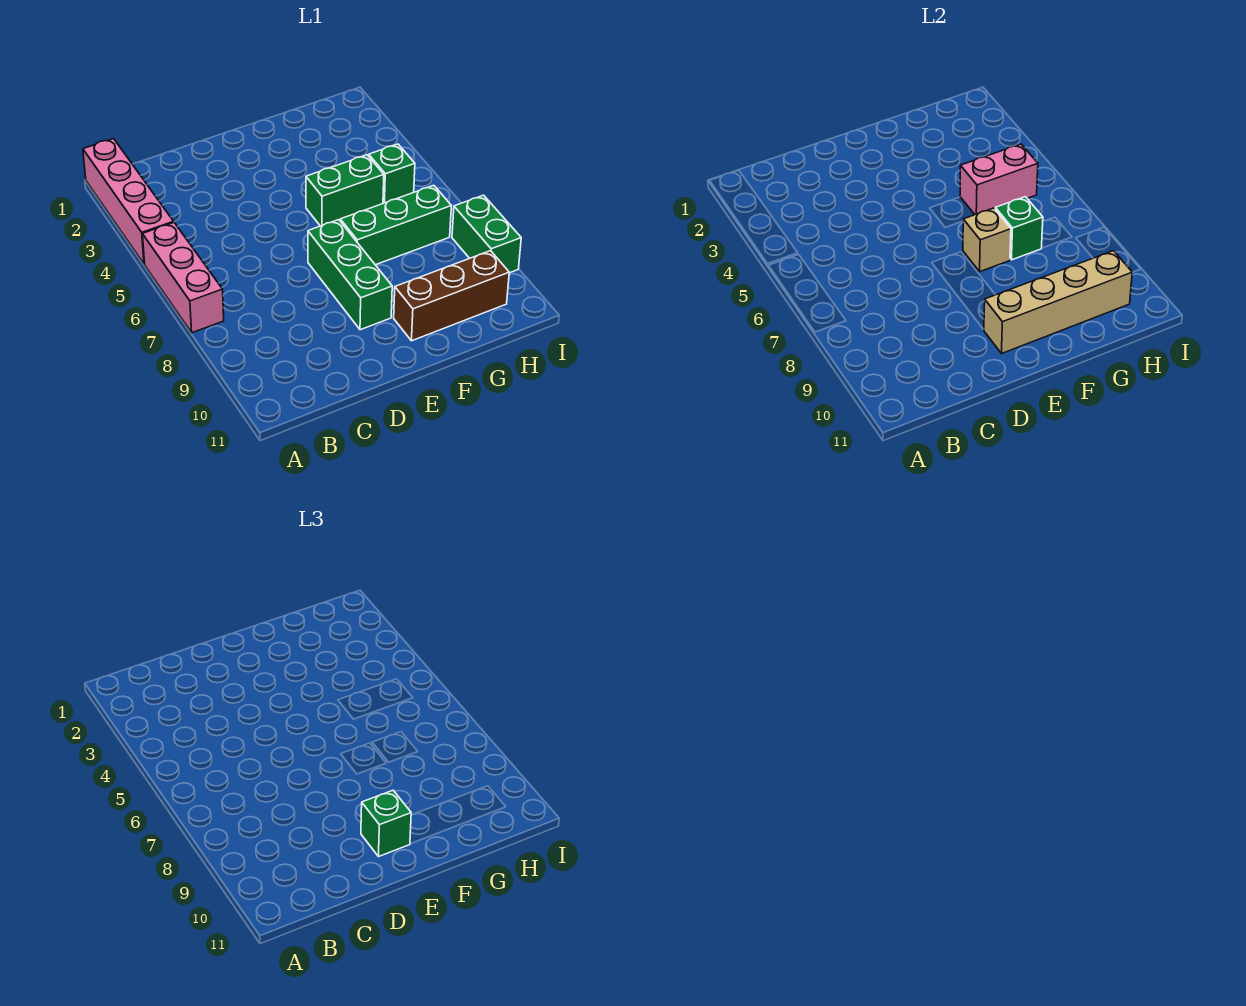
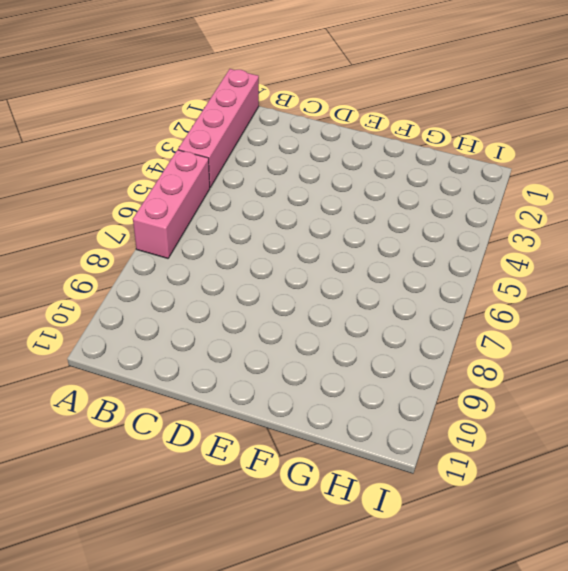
none -> green brick E7:E9 level 1
none -> green brick F5:G5 level 1
none -> green brick F7:H7 level 1

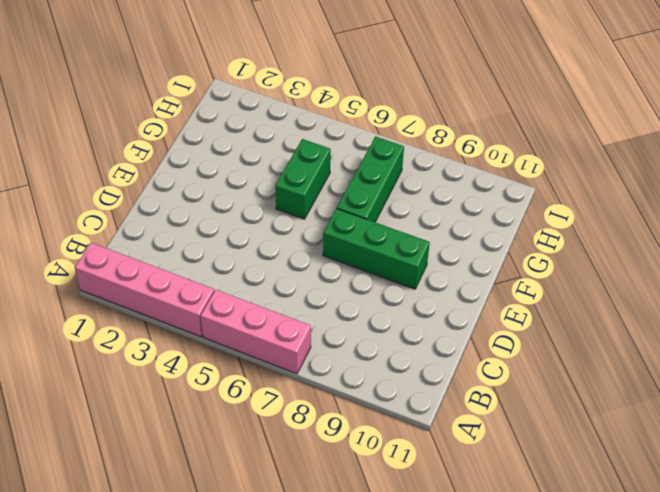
none -> brown brick F10:H10 level 1
none -> green brick H5 level 1
none -> green brick I8:I9 level 1

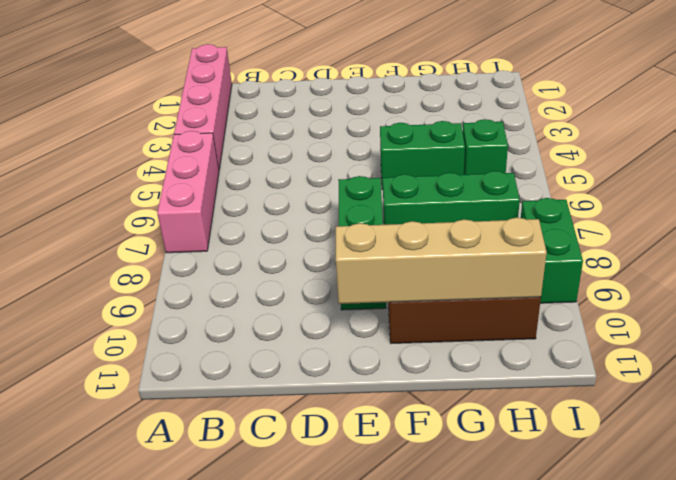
none -> tan brick F7 level 2
none -> pink brick G5:H5 level 2
none -> green brick G7 level 2

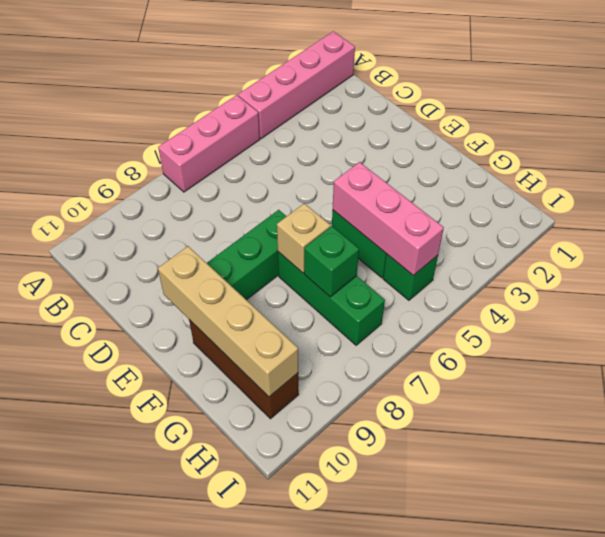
pink brick F5:H5 level 2 -> pink brick G5:H5 level 2
none -> green brick I8:I9 level 1
none -> green brick E10 level 3

